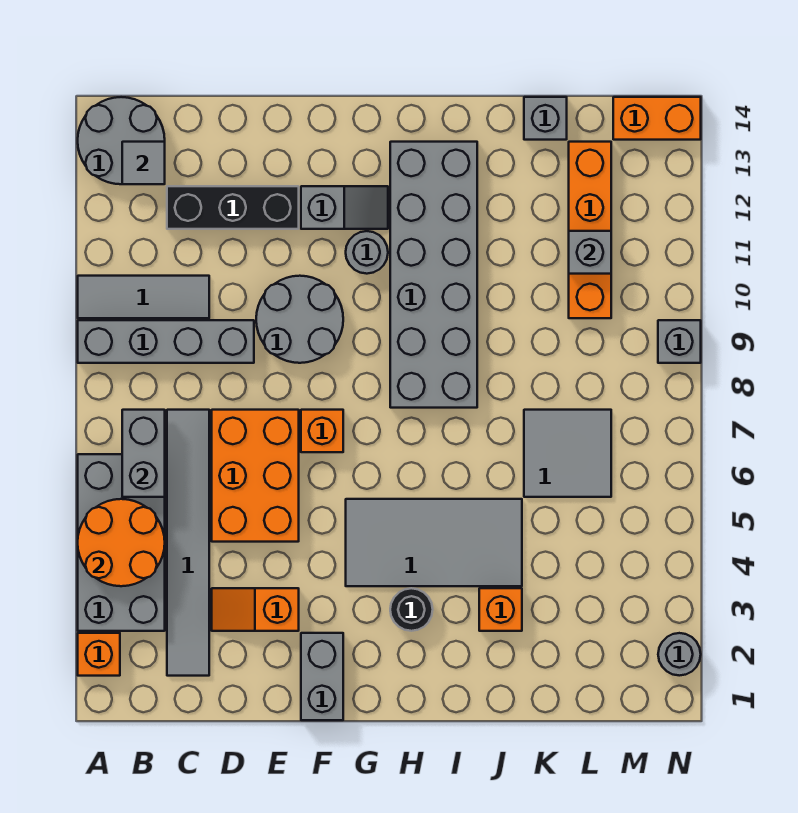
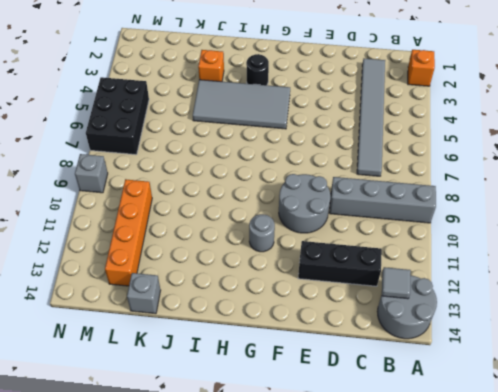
black brick M5:N7 level 1 -> none
none -> grey brick A3:B6 level 1
none -> grey tile A10:C10 level 1
none -> orange slope D3:E3 level 1 top E

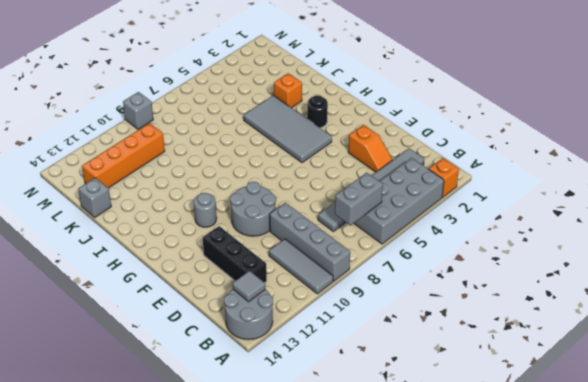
none -> orange brick D5:E7 level 1
none -> grey brick F1:F2 level 1
none -> orange brick F7 level 1

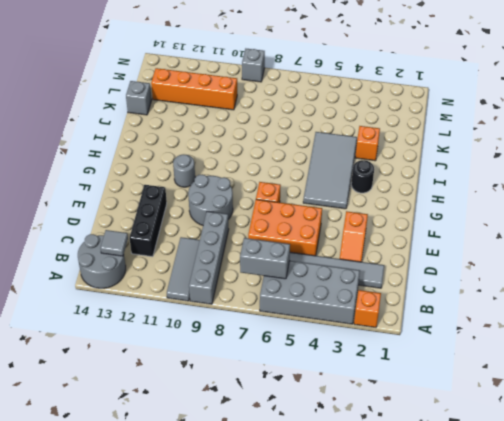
none -> grey brick F1:F2 level 1
none -> grey slope F12:G12 level 1 top F
none -> grey brick H8:I13 level 1

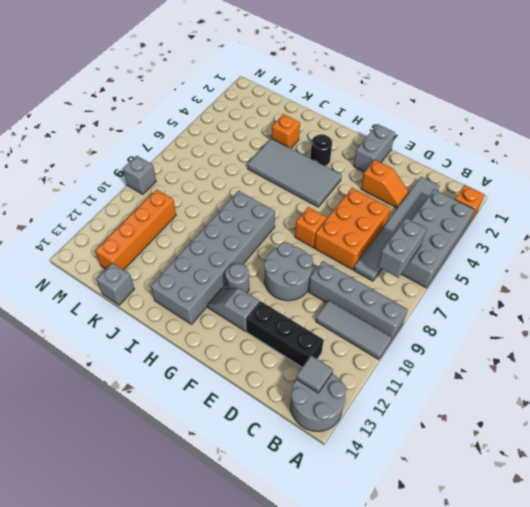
none -> grey tile K6:L7 level 1
none -> orange brick M14:N14 level 1
none -> grey round brick N2 level 1

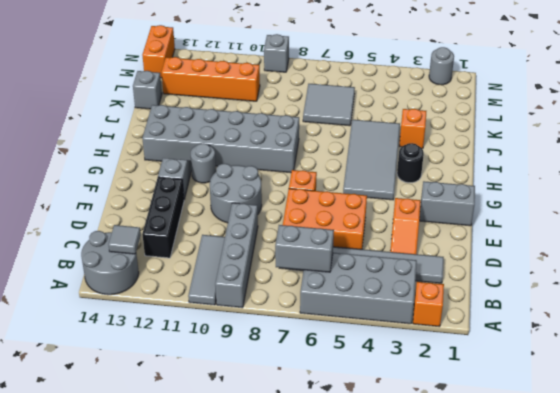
none -> orange round brick A4:B5 level 2
none -> grey brick L11 level 2

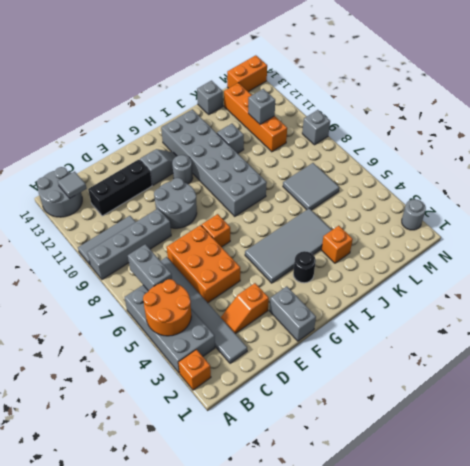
grey brick J11 level 1 -> none

